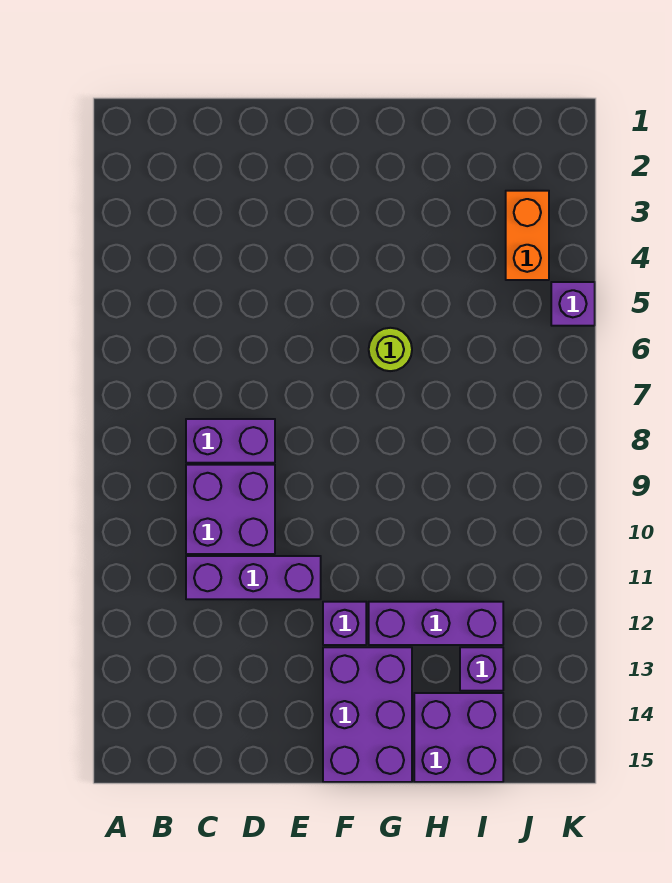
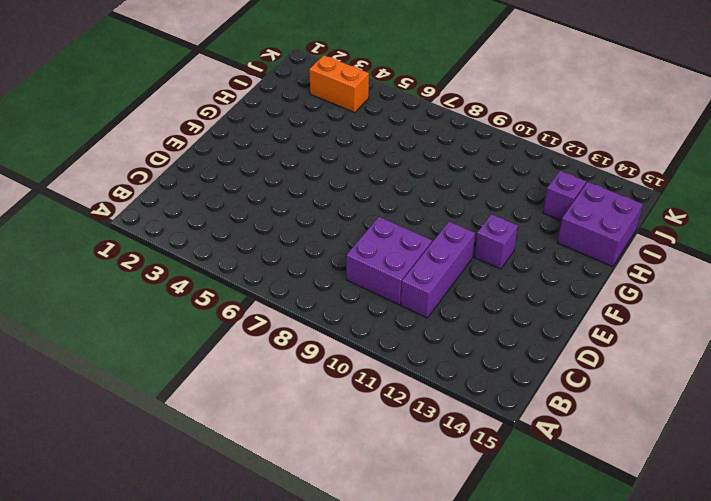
none -> purple brick C8:D8 level 1
none -> purple brick F13:G15 level 1

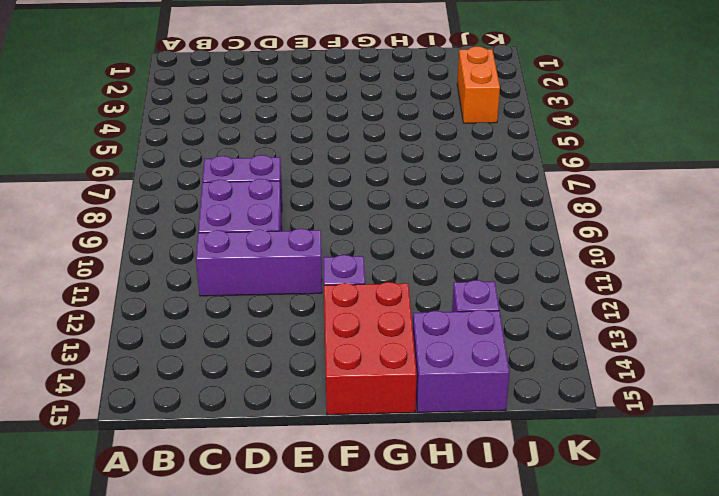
red brick F13:G15 level 1 -> purple brick F13:G15 level 1
none -> lime round brick G6 level 1
none -> purple brick G12:I12 level 1

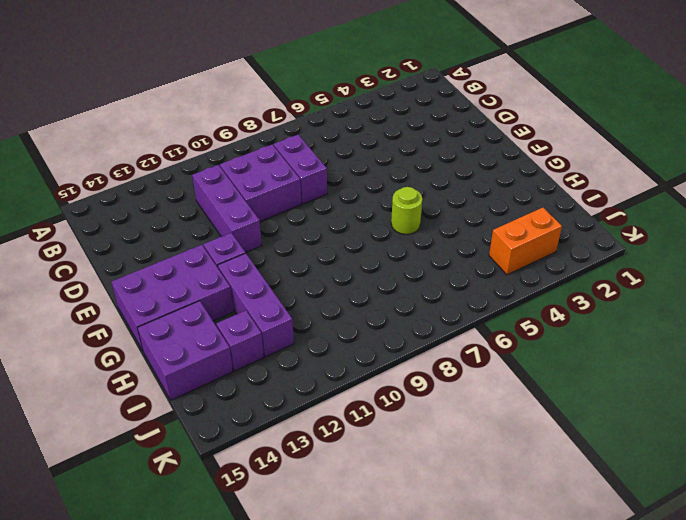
none -> purple brick K5 level 1

